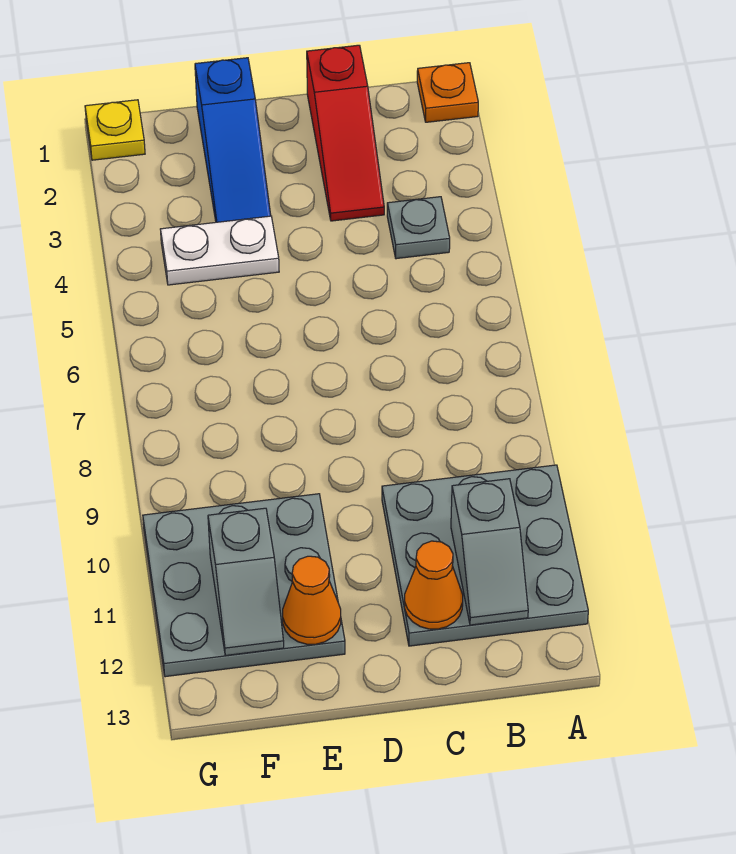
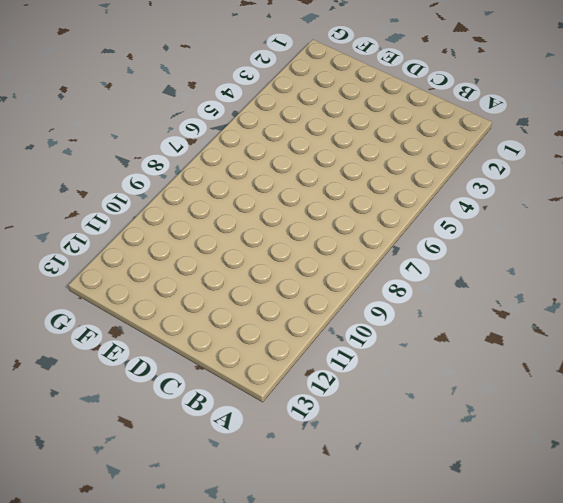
none -> orange plate A1 level 1
none -> grey plate A10:C12 level 1
none -> grey plate B4 level 1

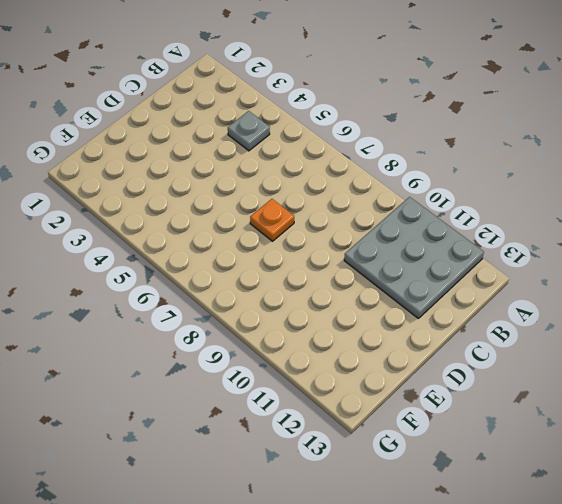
orange plate D7 level 1 -> orange plate A1 level 1
none -> red slope C1:C3 level 1 top 1
none -> blue slope E1:E3 level 1 top 1
none -> white plate E4:F4 level 1

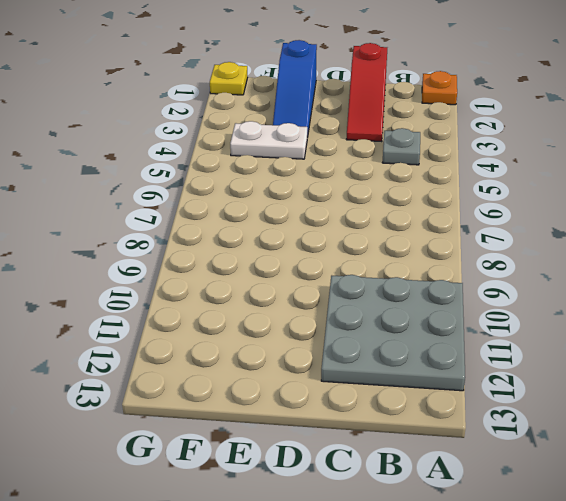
none -> grey plate E10:G12 level 1
none -> grey slope B11:B12 level 2 top 11
none -> orange cone C12 level 2

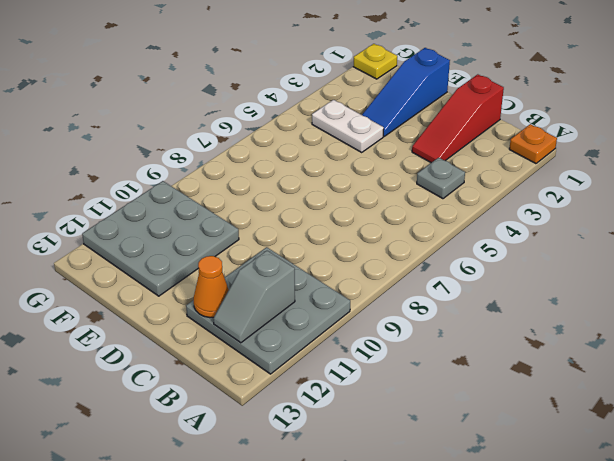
none -> orange cone E12 level 2
none -> grey slope F11:F12 level 2 top 11

